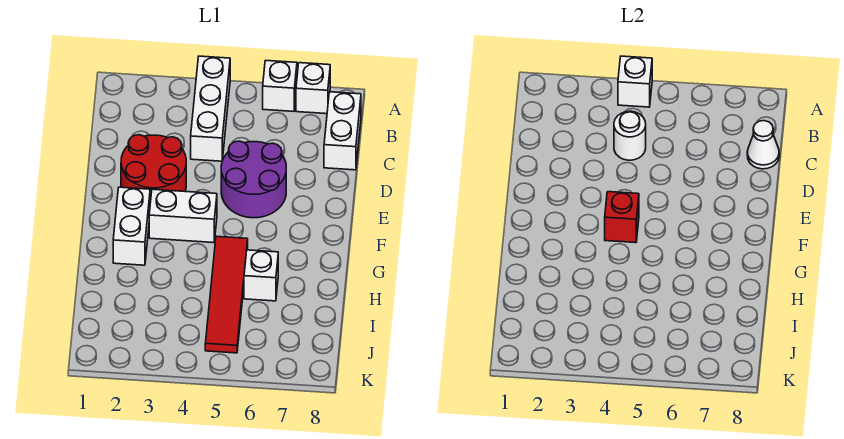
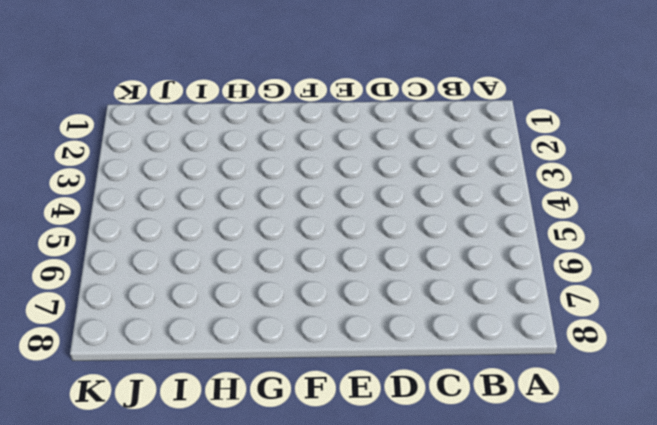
none -> white brick A4:C4 level 1
none -> white brick A6 level 1
none -> white brick A7 level 1

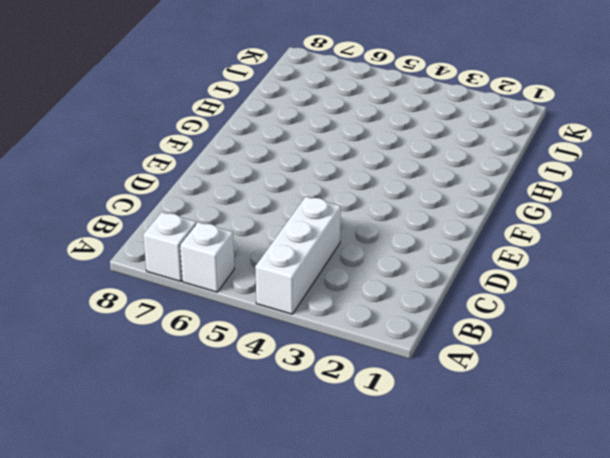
none -> white brick B8:C8 level 1
none -> red round brick D2:E3 level 1
none -> purple round brick D5:E6 level 1

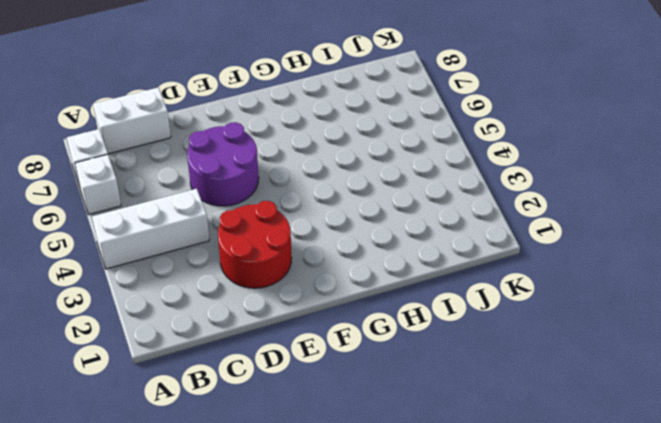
none -> white brick F2:G2 level 1
none -> white brick F3:F4 level 1
none -> red tile G5:J5 level 1

